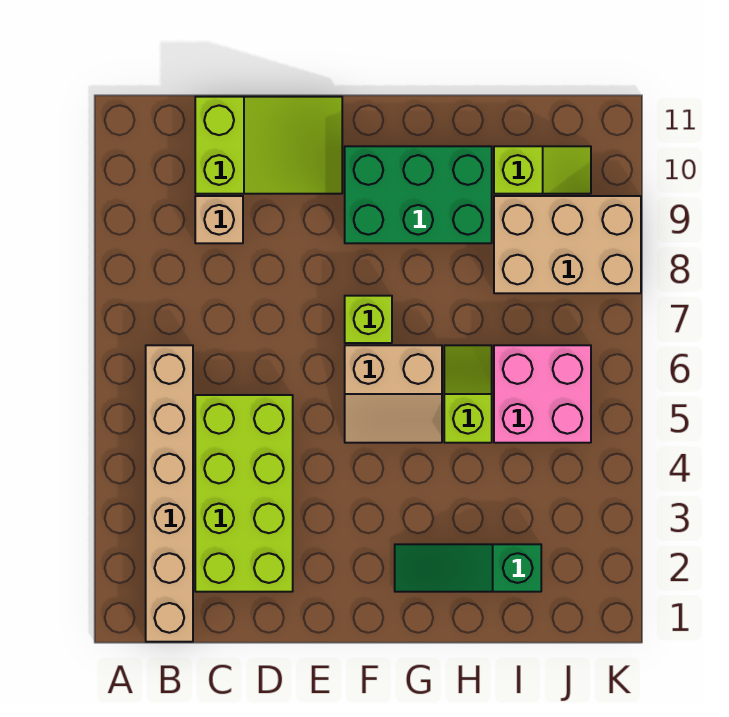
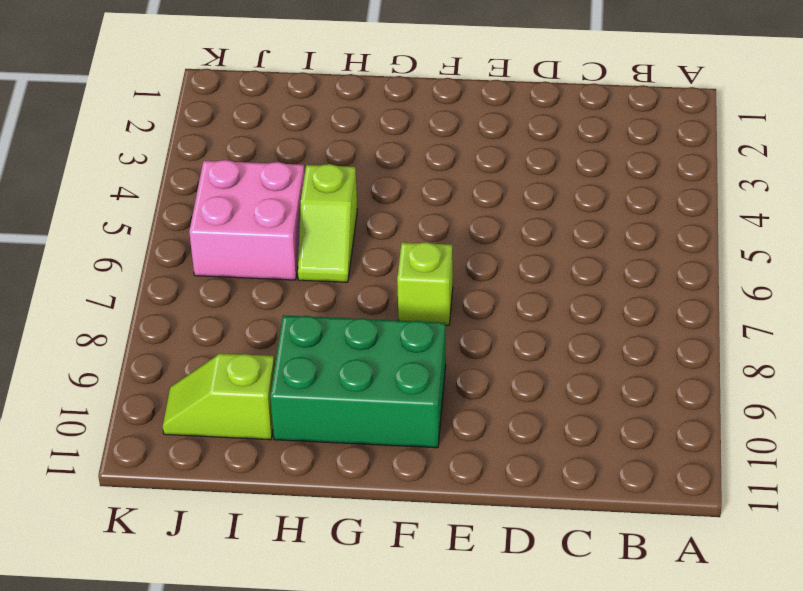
none -> tan brick B1:B6 level 1
none -> lime brick C2:D5 level 1
none -> tan brick C9 level 1

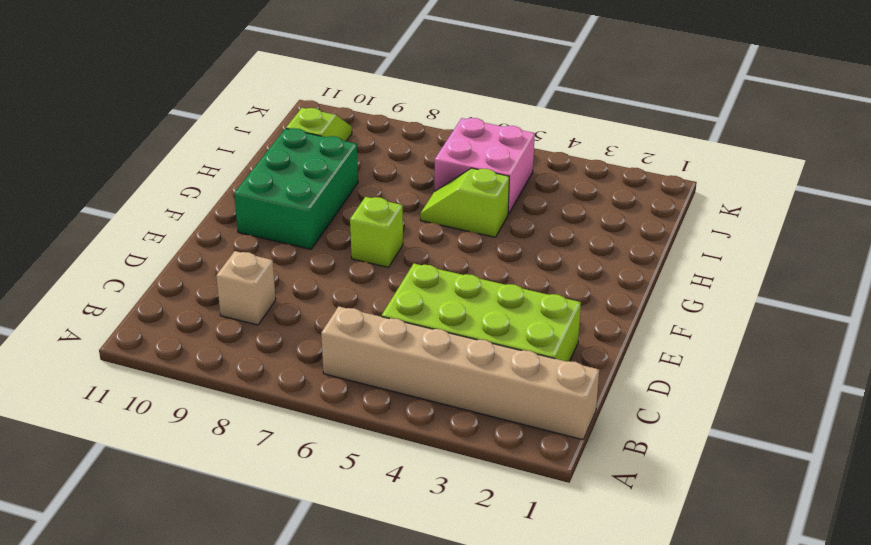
none -> lime slope C10:E11 level 1 top C
none -> tan slope F5:G6 level 1 top 6
none -> green slope G2:I2 level 1 top I

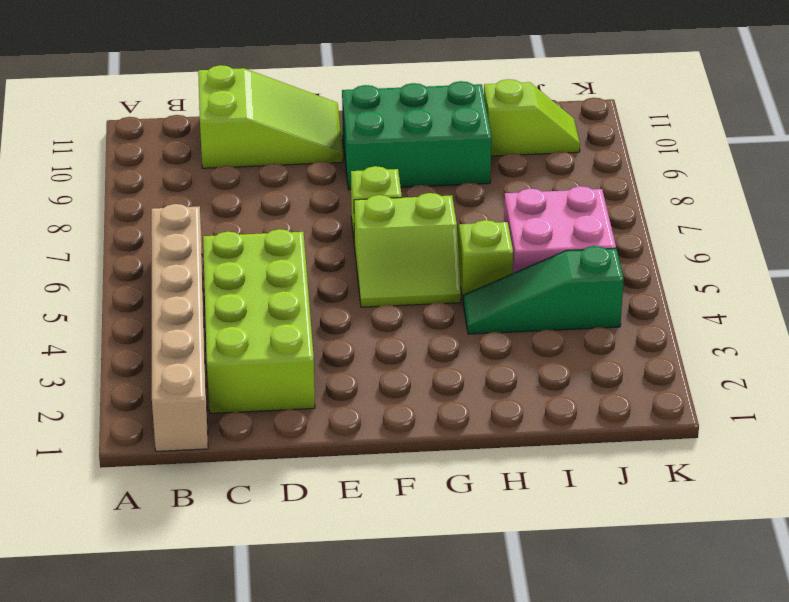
lime slope F5:G6 level 1 top 6 -> tan slope F5:G6 level 1 top 6
green slope H4:J4 level 1 top J -> green slope G2:I2 level 1 top I
none -> tan brick C9 level 1
none -> tan brick I8:K9 level 1

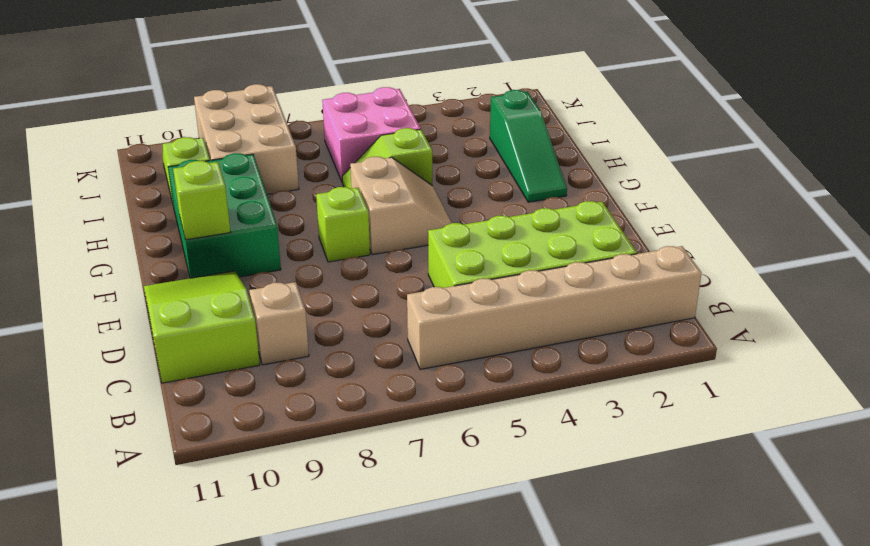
lime brick F10 level 2 -> none

